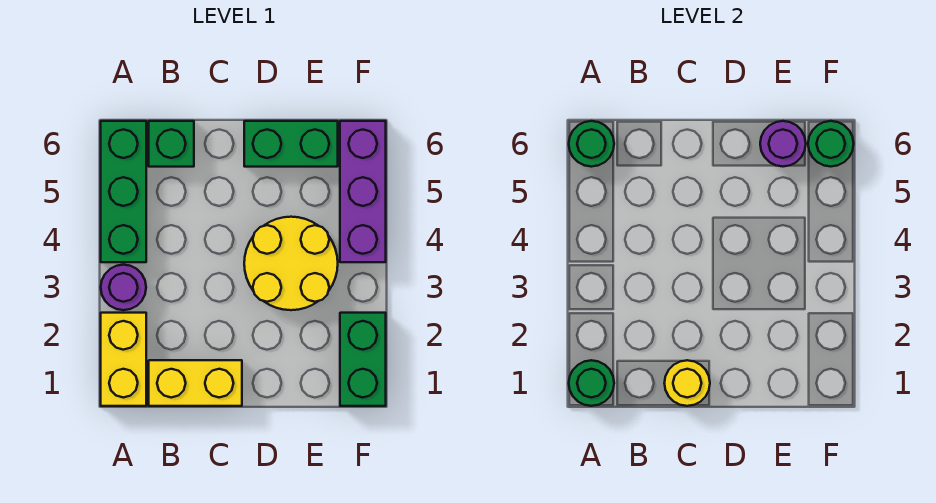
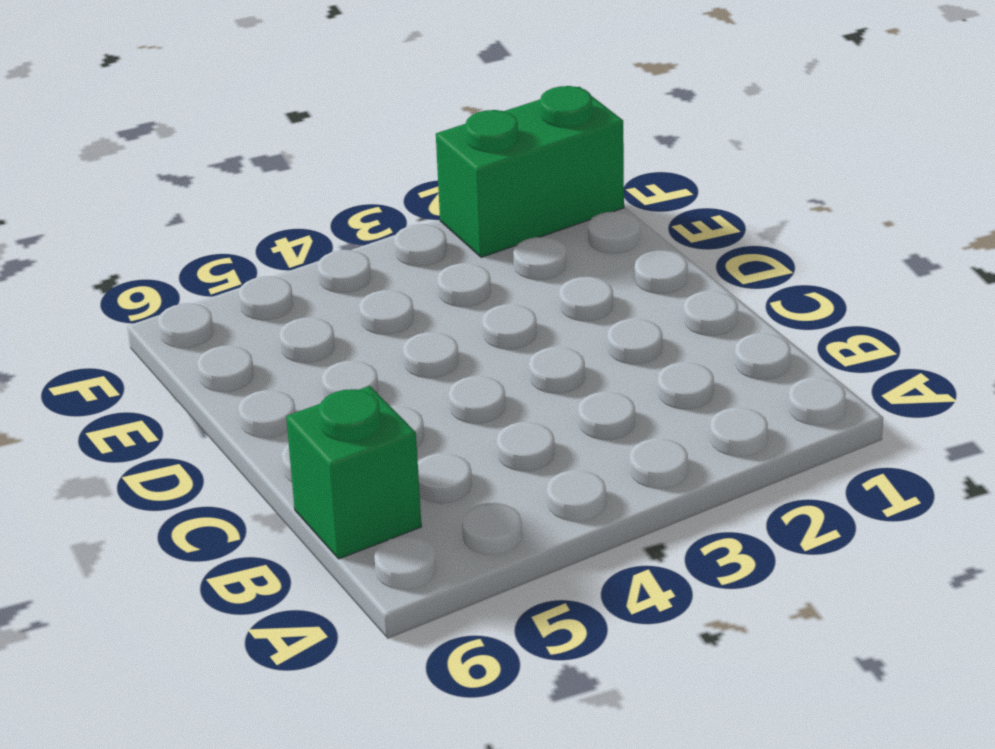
none -> yellow brick A1:A2 level 1
none -> purple round brick A3 level 1
none -> green brick A4:A6 level 1

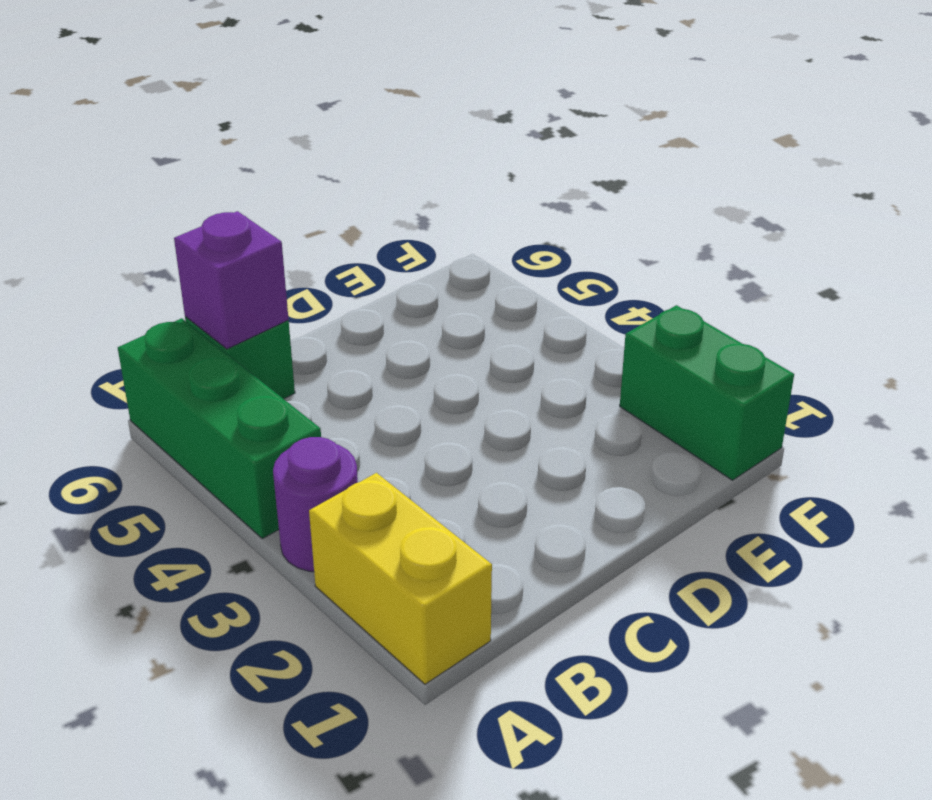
purple brick B6 level 2 -> none
none -> yellow brick B1:C1 level 1
none -> yellow round brick D3:E4 level 1
none -> green brick D6:E6 level 1

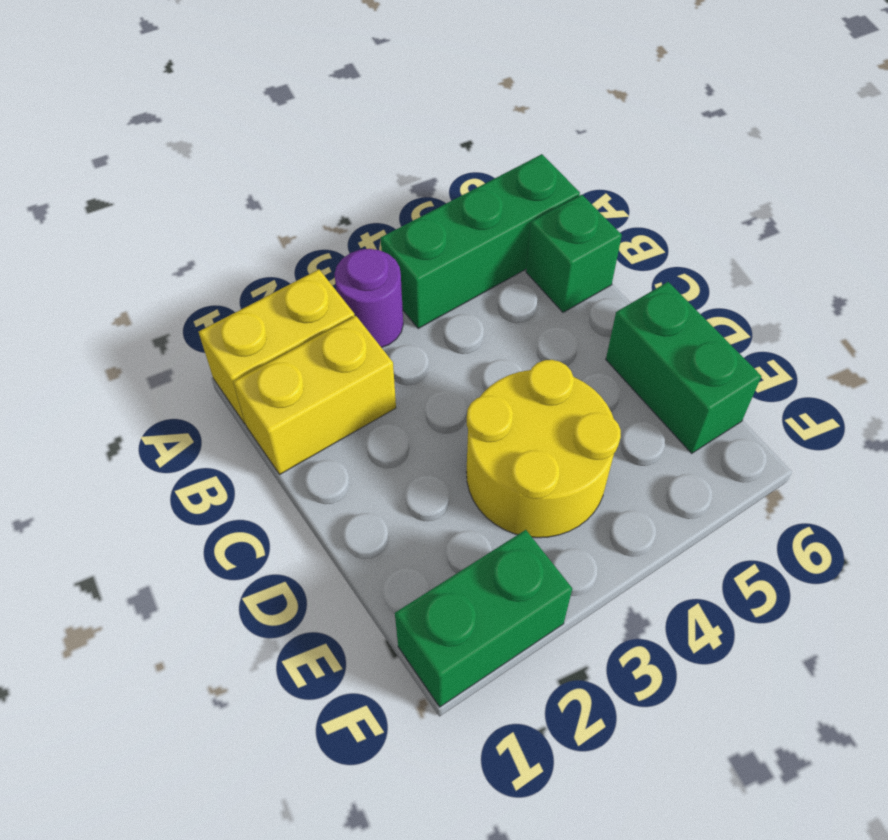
yellow brick B1:B2 level 1 -> yellow brick B1:C1 level 1
none -> purple brick F4:F6 level 1
none -> green round brick A1 level 2
none -> green round brick A6 level 2

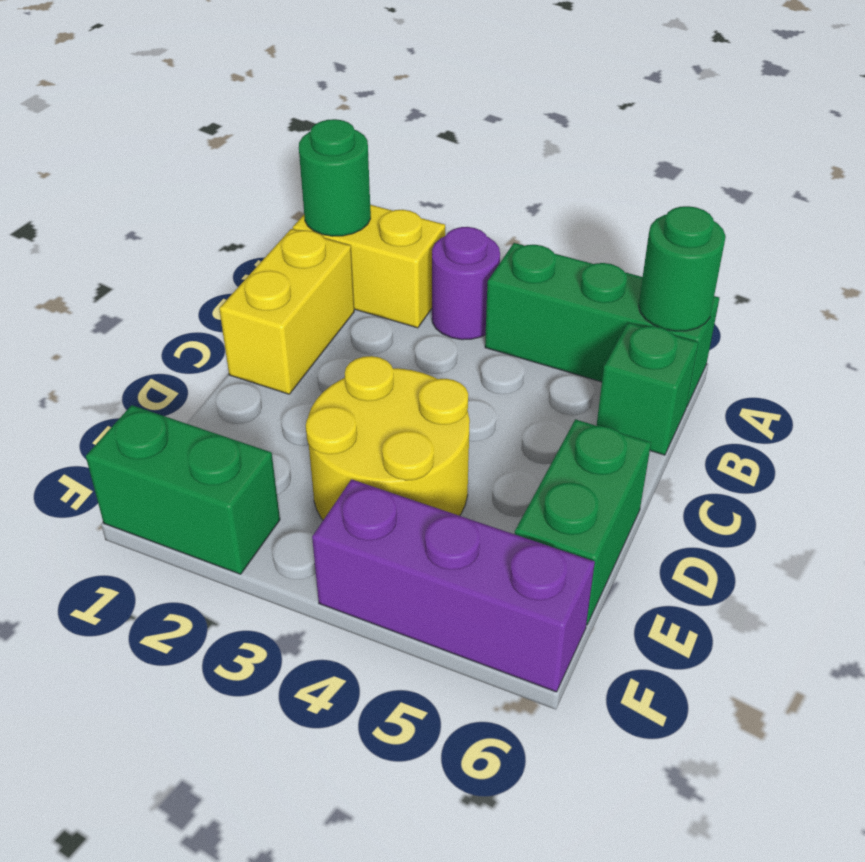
none -> yellow round brick C1 level 2
none -> purple round brick E6 level 2
none -> green round brick F6 level 2

